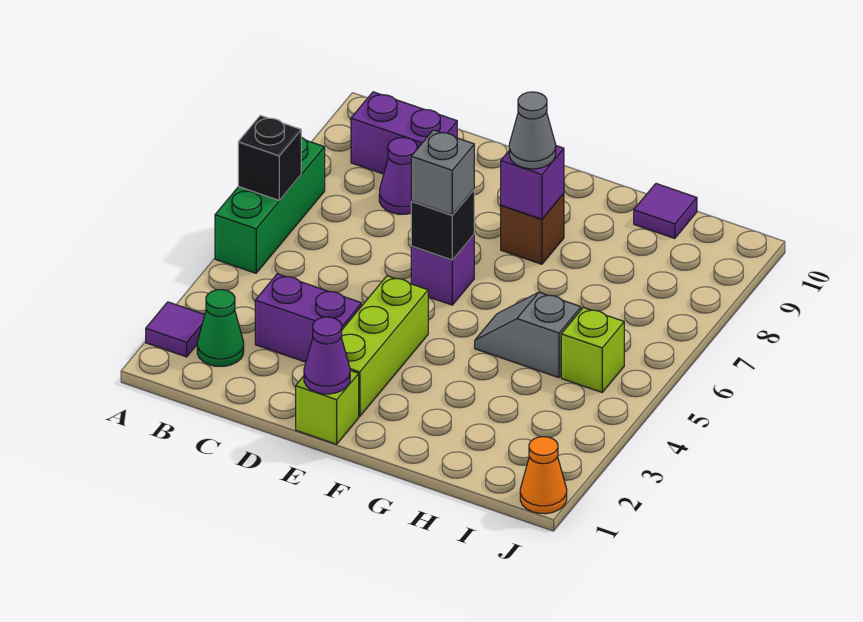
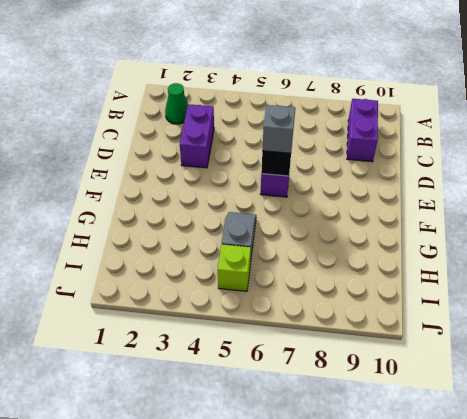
none -> purple tile A2 level 1
none -> green brick A5:A7 level 1
none -> purple cone C8 level 1

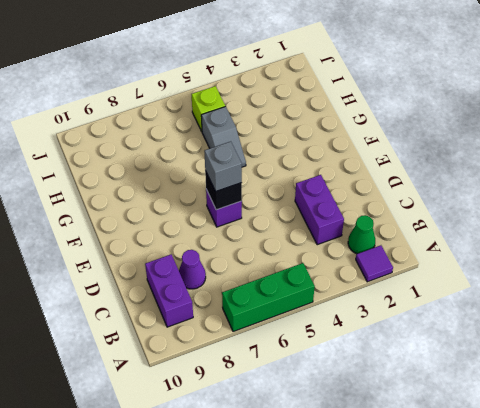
none -> lime brick E1 level 1
none -> lime brick E2:E4 level 1
none -> brown brick F8 level 1

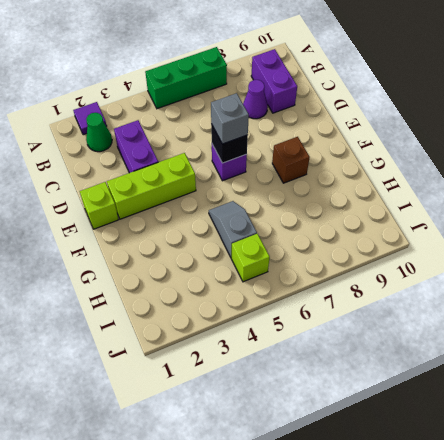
none -> purple tile H10 level 1
none -> orange cone J1 level 1
none -> black brick A6 level 2

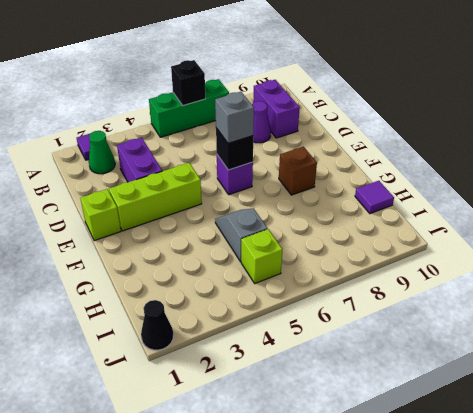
black cone J1 level 1 -> orange cone J1 level 1
none -> purple cone E1 level 2
none -> purple brick F8 level 2
none -> grey cone F8 level 3

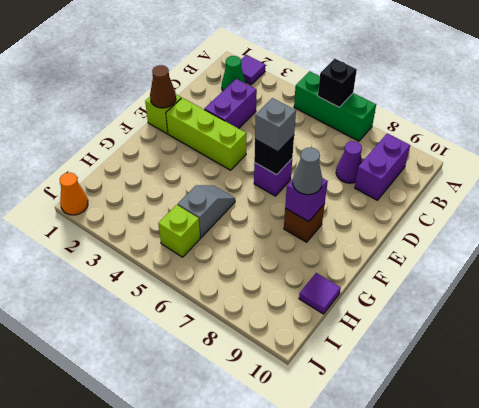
brown cone E1 level 2 -> purple cone E1 level 2

